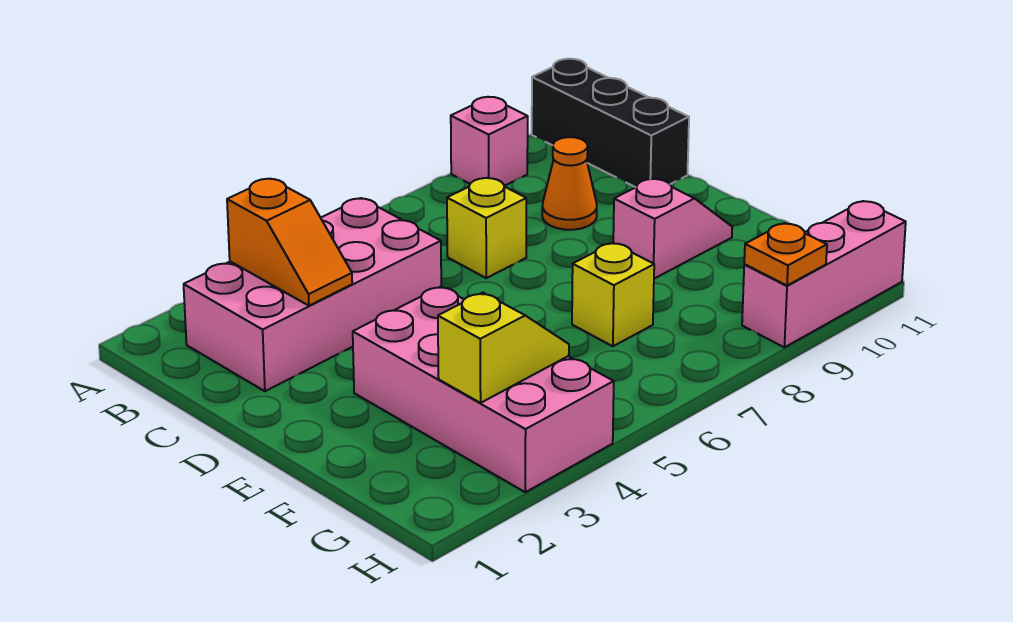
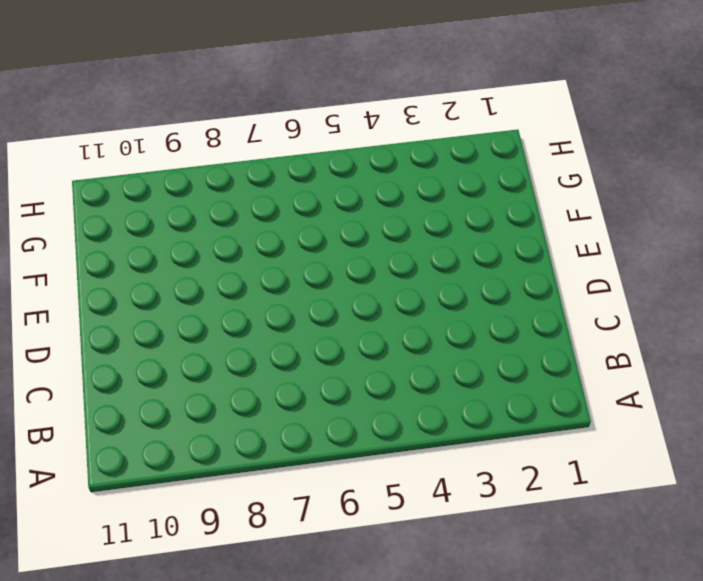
none -> pink brick A9 level 1
none -> black brick A11:C11 level 1
none -> pink brick B2:C5 level 1

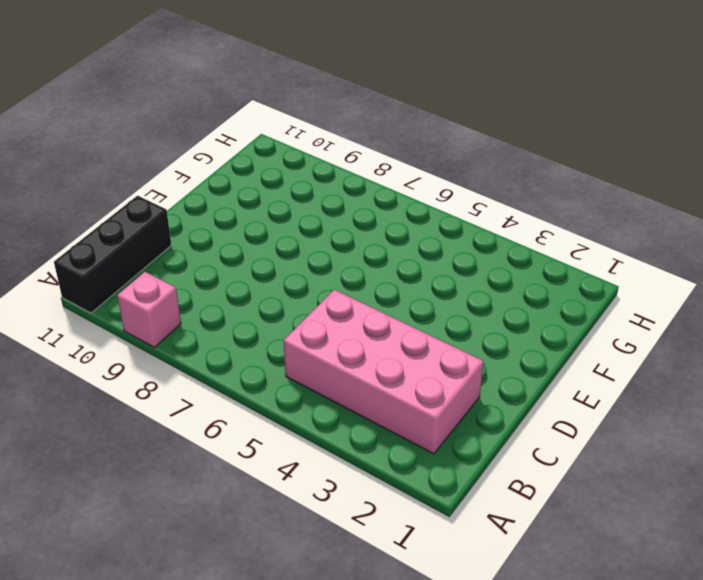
none -> yellow brick C7 level 1
none -> orange cone C9 level 1
none -> pink brick E3:H4 level 1

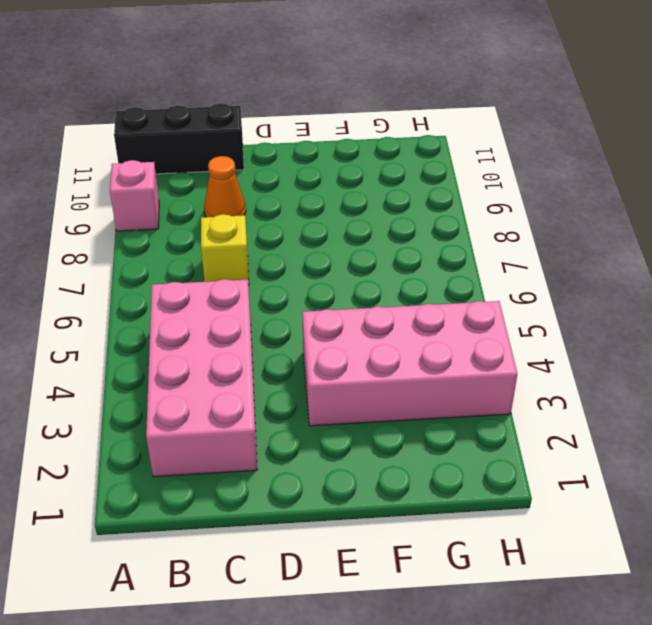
none -> pink slope E9:E10 level 1 top 9
none -> yellow brick F7 level 1
none -> pink brick H9:H11 level 1

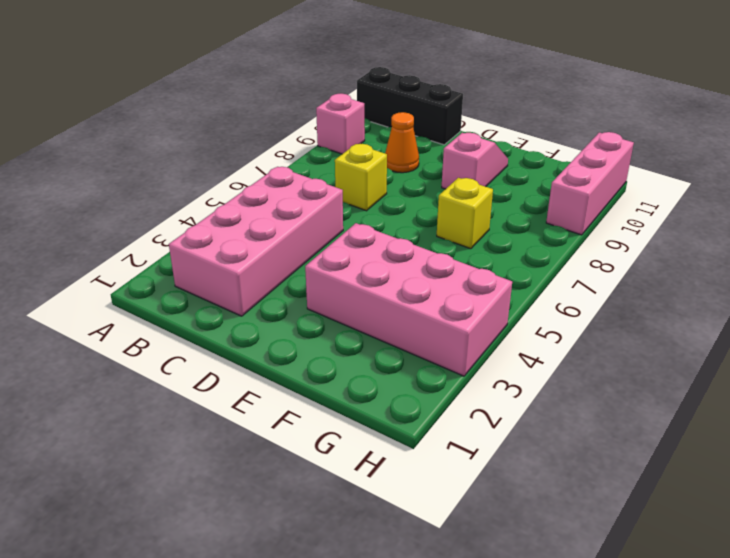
none -> orange slope B3:C3 level 2 top B
none -> yellow slope G3:G4 level 2 top 3
none -> orange plate H9 level 2

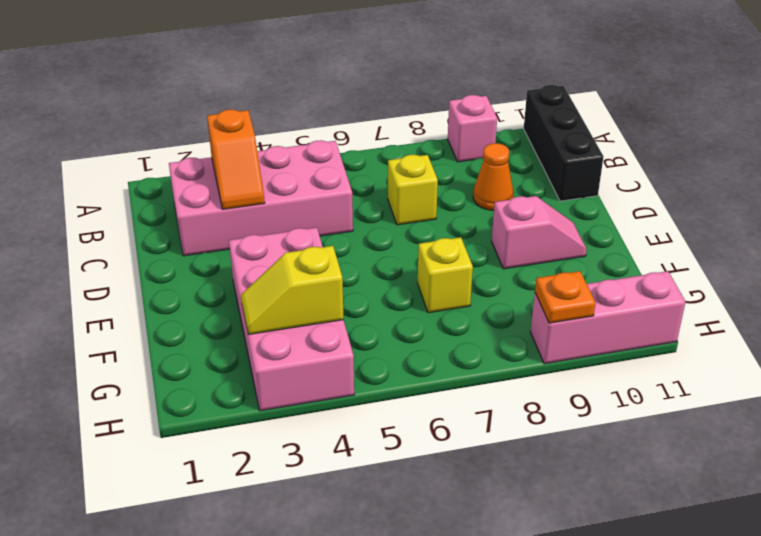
yellow slope G3:G4 level 2 top 4 -> yellow slope G3:G4 level 2 top 3

